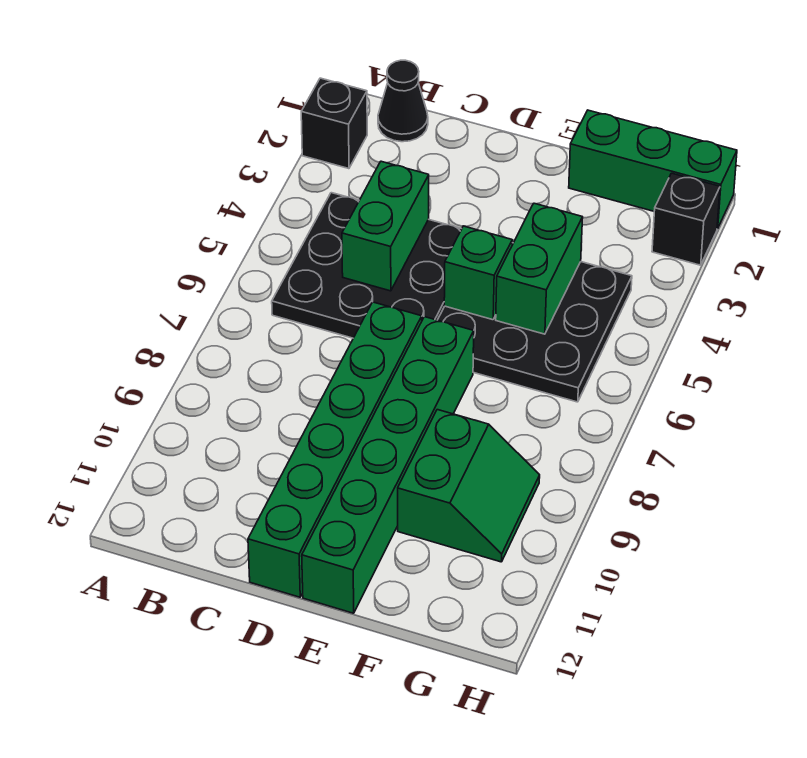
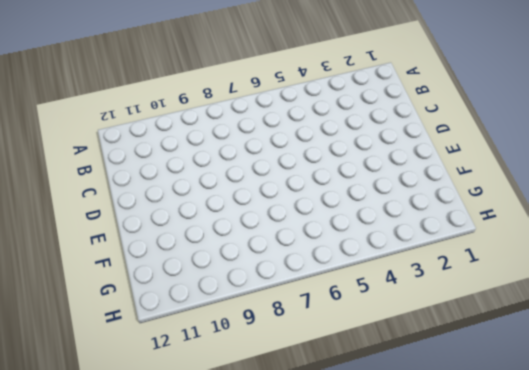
none -> black brick A2 level 1
none -> black cone B1 level 1
none -> black plate B4:D6 level 1

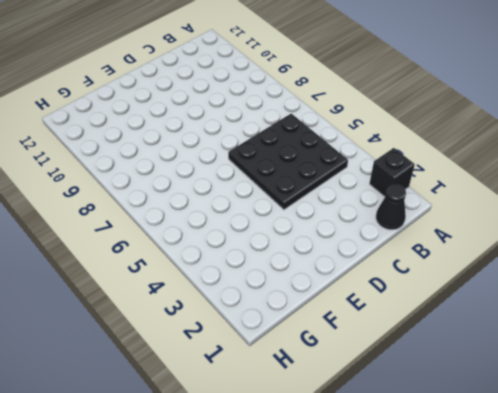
none -> green brick D7:D12 level 1
none -> black plate E4:G6 level 1
none -> green brick E7:E12 level 1

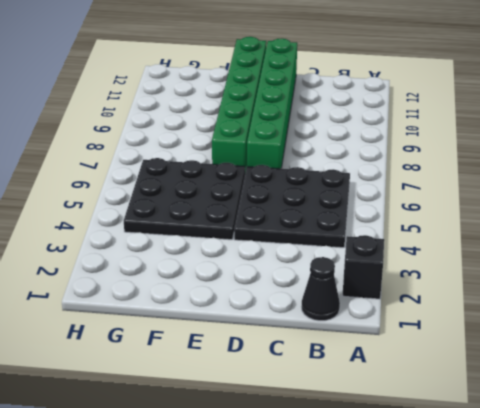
none -> green brick F1:H1 level 1
none -> green slope F9:G10 level 1 top F
none -> black brick H2 level 1

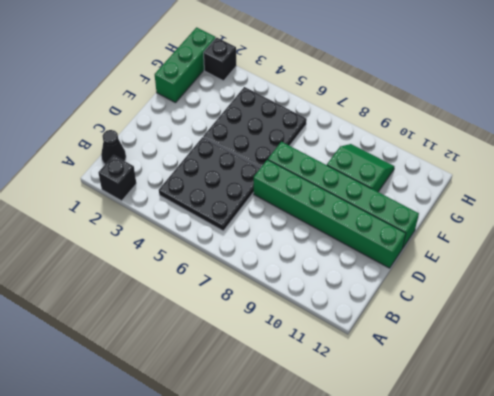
none -> green brick C4:C5 level 2
none -> green brick E5 level 2
none -> green brick F4:F5 level 2

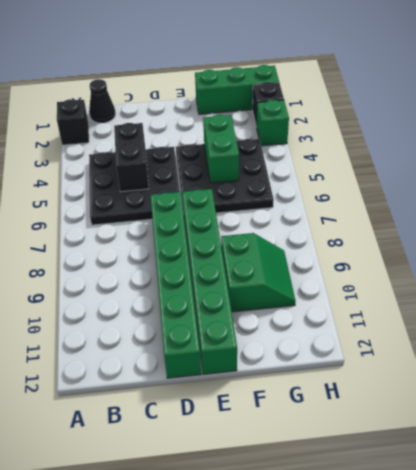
black brick C4:C5 level 2 -> green brick C4:C5 level 2
green brick H3 level 1 -> green brick E5 level 2

